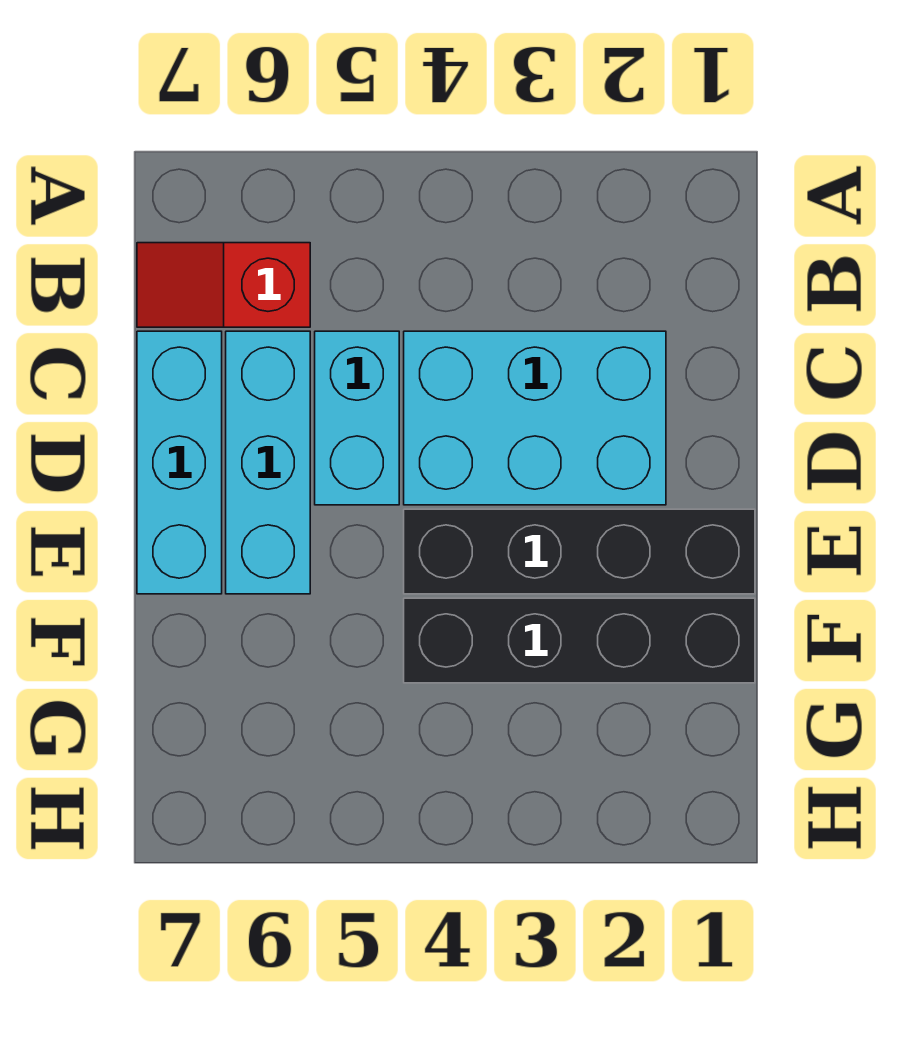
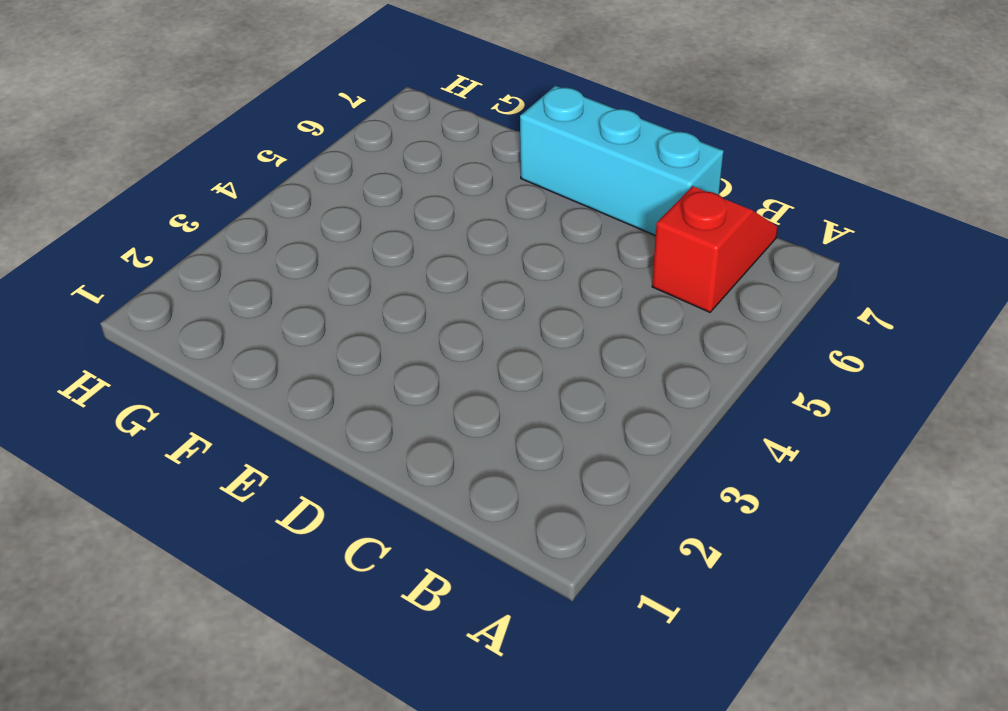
none -> cyan brick C2:D4 level 1
none -> cyan brick C5:D5 level 1

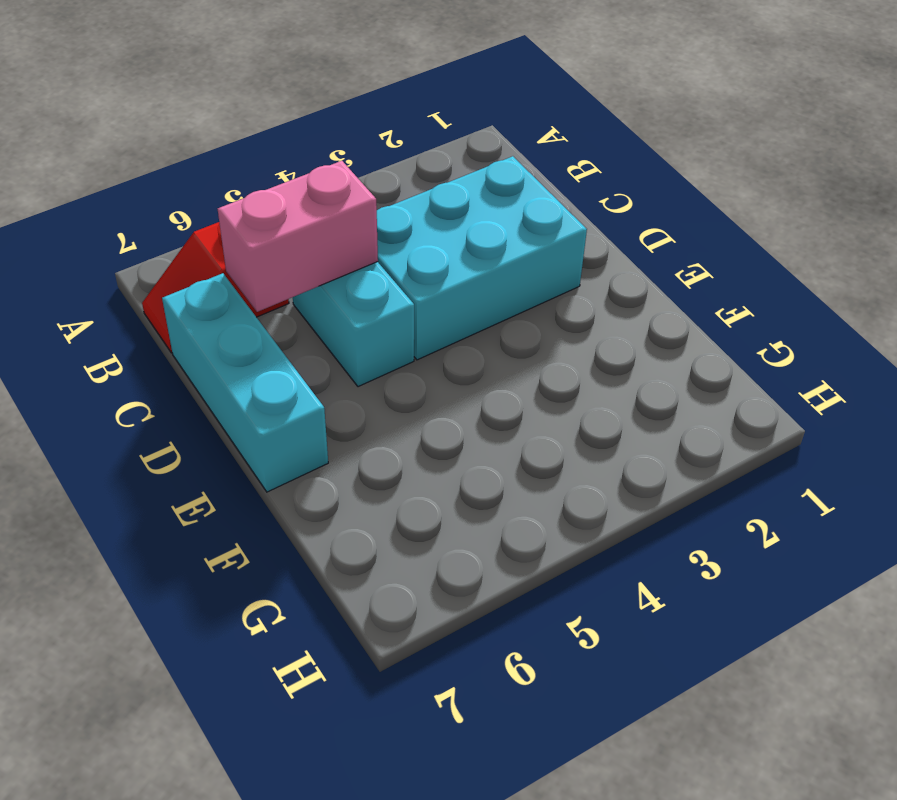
pink brick C5:C6 level 2 -> none
none -> cyan brick C6:E6 level 1
none -> black brick E1:E4 level 1

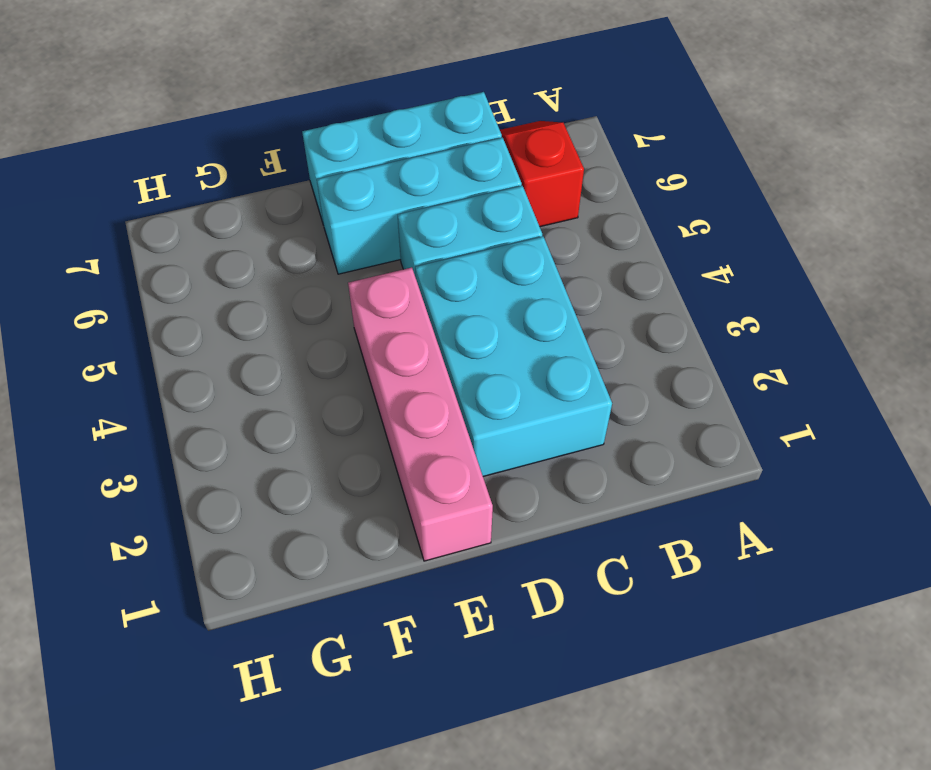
pink brick E1:E4 level 1 -> black brick E1:E4 level 1
none -> black brick F1:F4 level 1

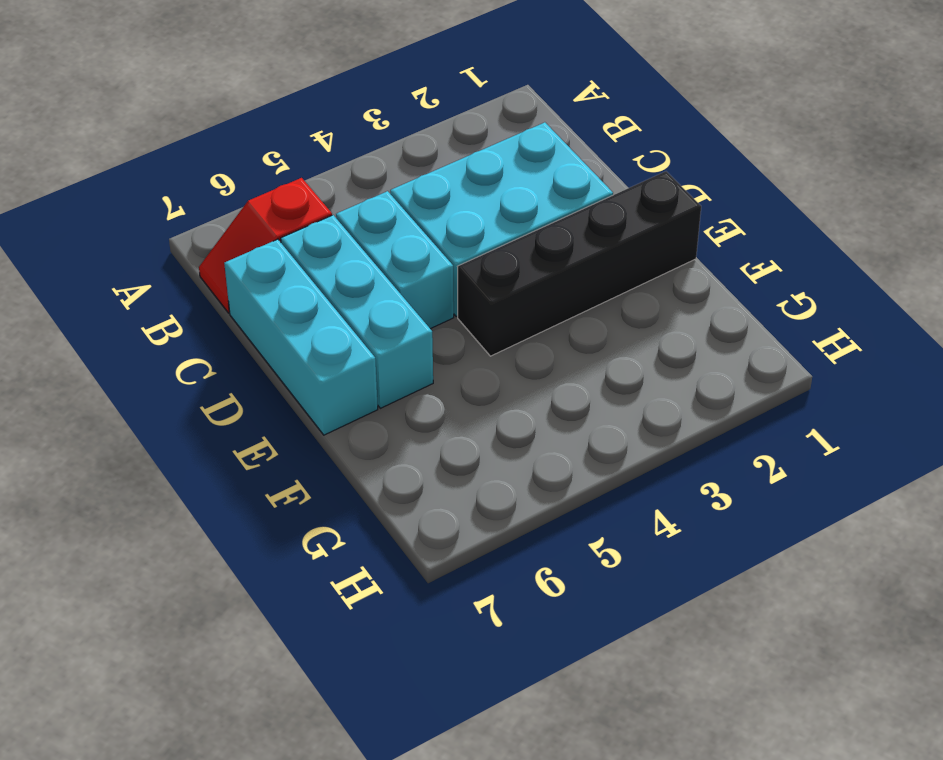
none -> black brick F1:F4 level 1

